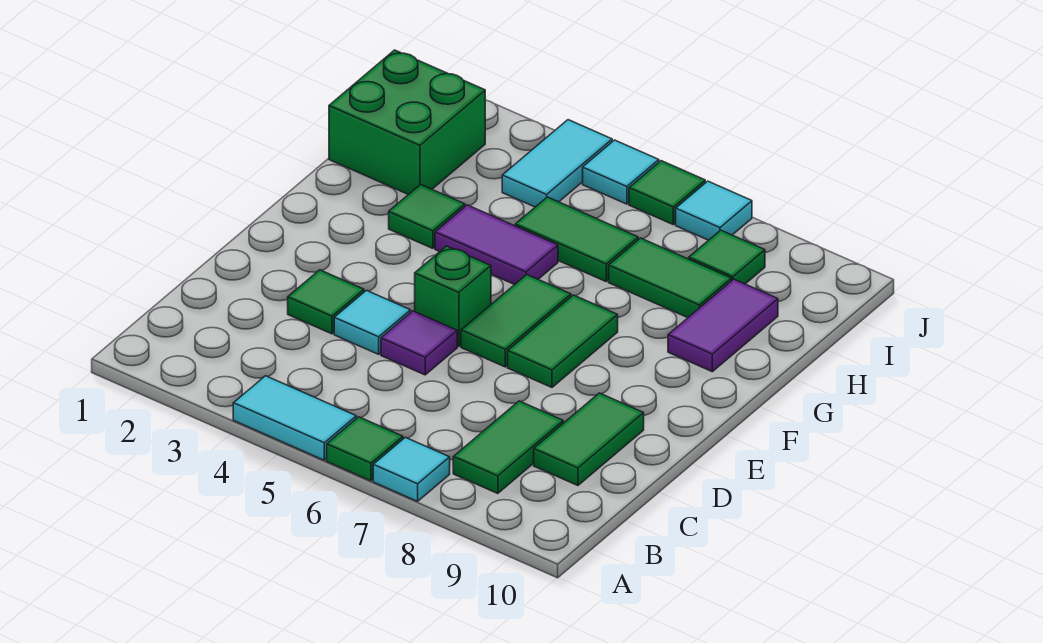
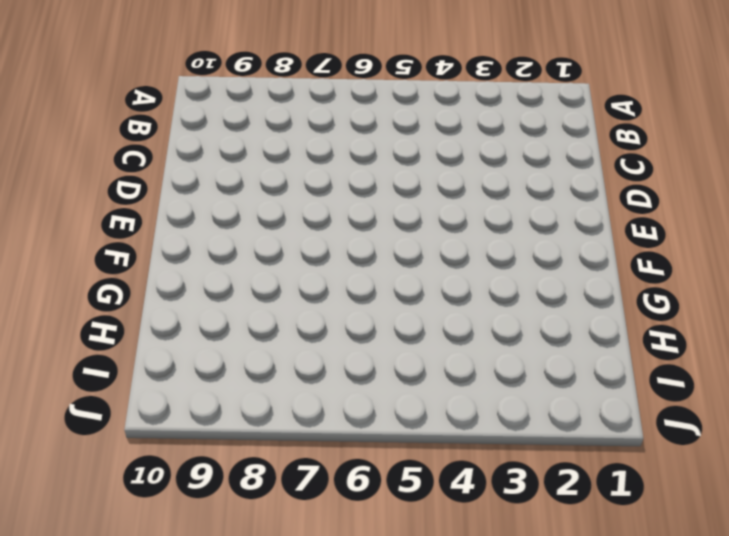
none -> cyan tile A4:A5 level 1
none -> green tile A6 level 1
none -> cyan tile A7 level 1

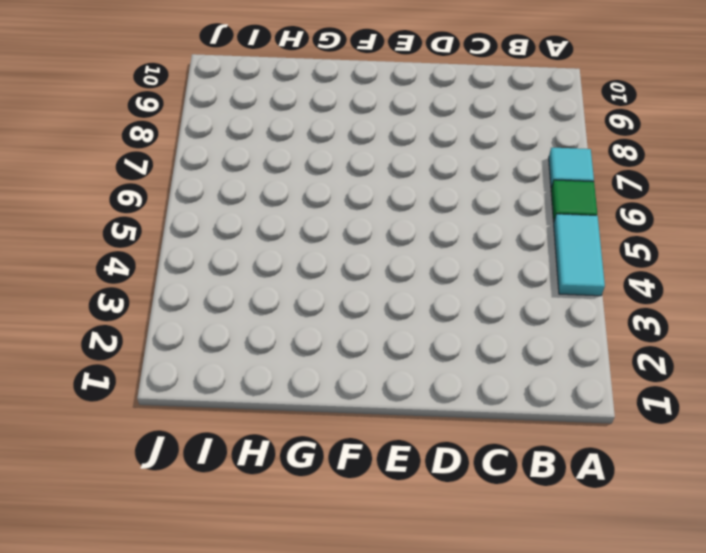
none -> green tile B8:C8 level 1
none -> green tile C9:D9 level 1
none -> green tile D3 level 1

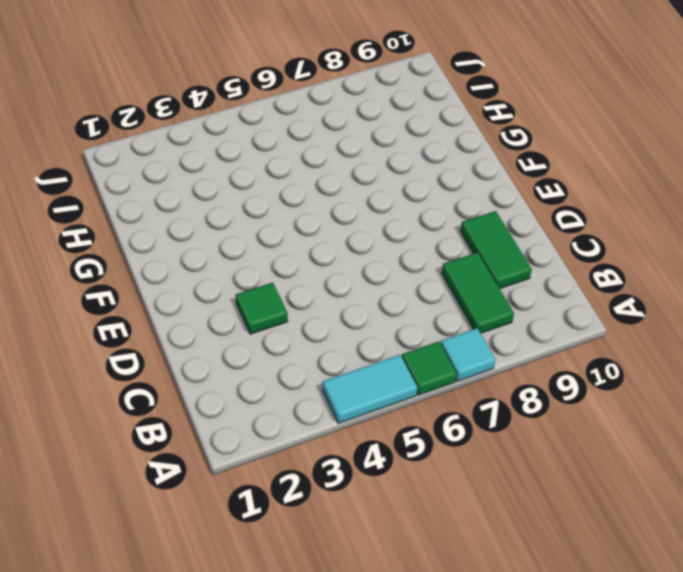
none -> cyan tile D4 level 1
none -> purple tile D5 level 1
none -> green brick E5 level 1

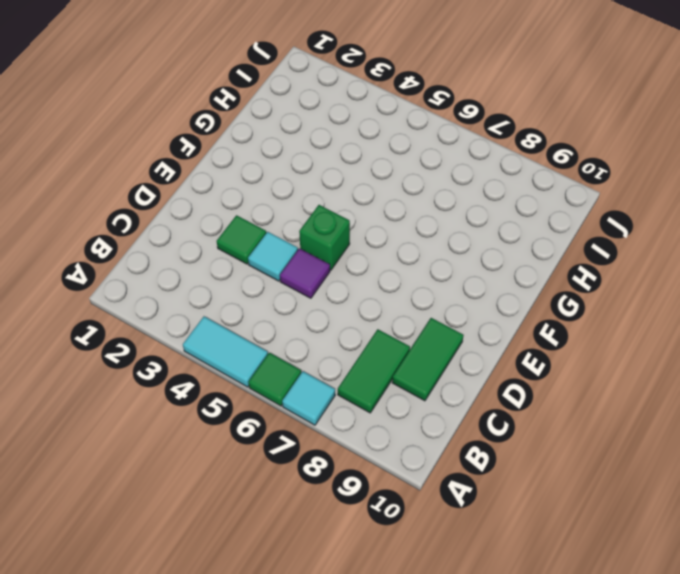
none -> green tile E6:F6 level 1
none -> green tile E7:F7 level 1
none -> green tile G3 level 1

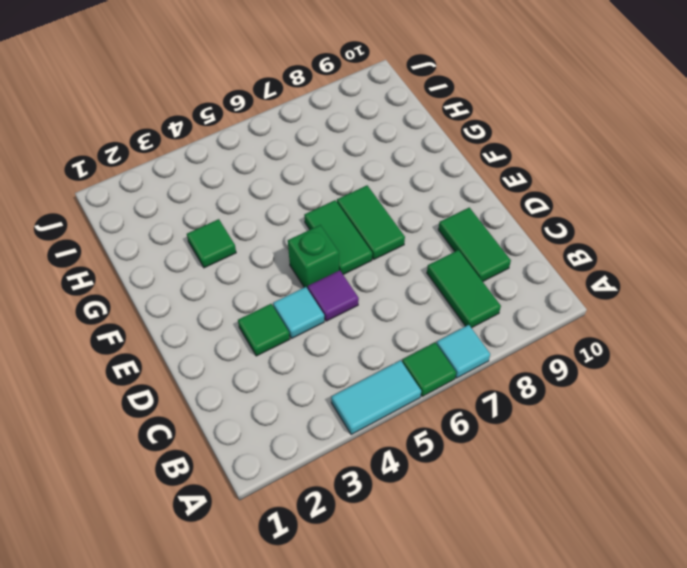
none -> purple tile G4:G5 level 1
none -> purple tile G9:H9 level 1
none -> green brick H1:I2 level 1

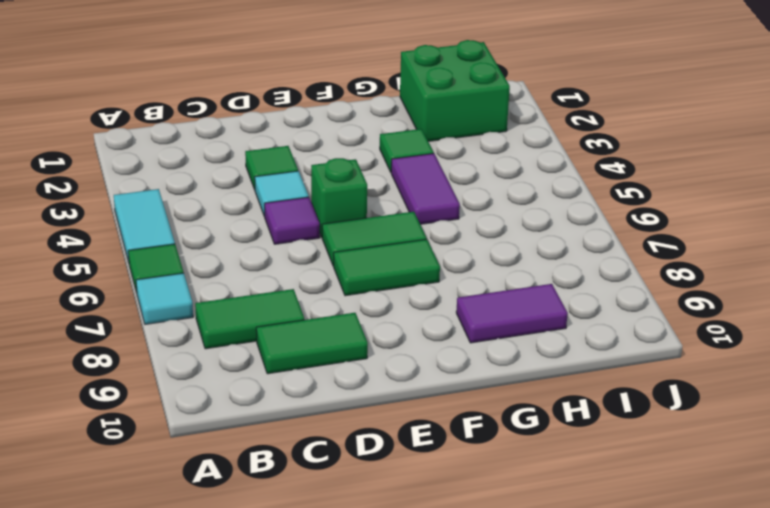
none -> green tile H5:H6 level 1
none -> green tile H7:H8 level 1
none -> cyan tile I4:J4 level 1

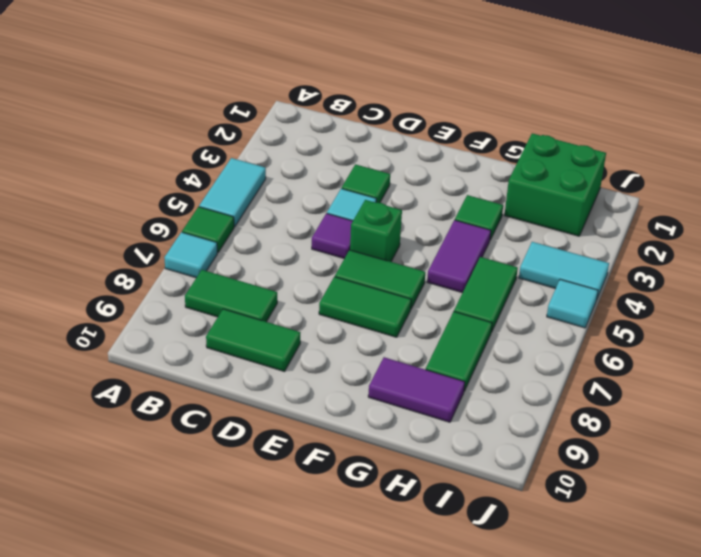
none -> green tile I8 level 1
none -> green tile J6 level 1
none -> cyan tile J7 level 1

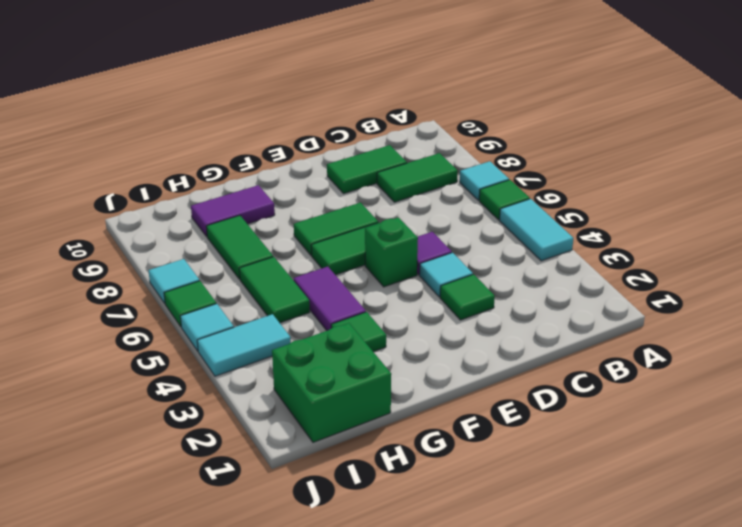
none -> green tile I8 level 1

